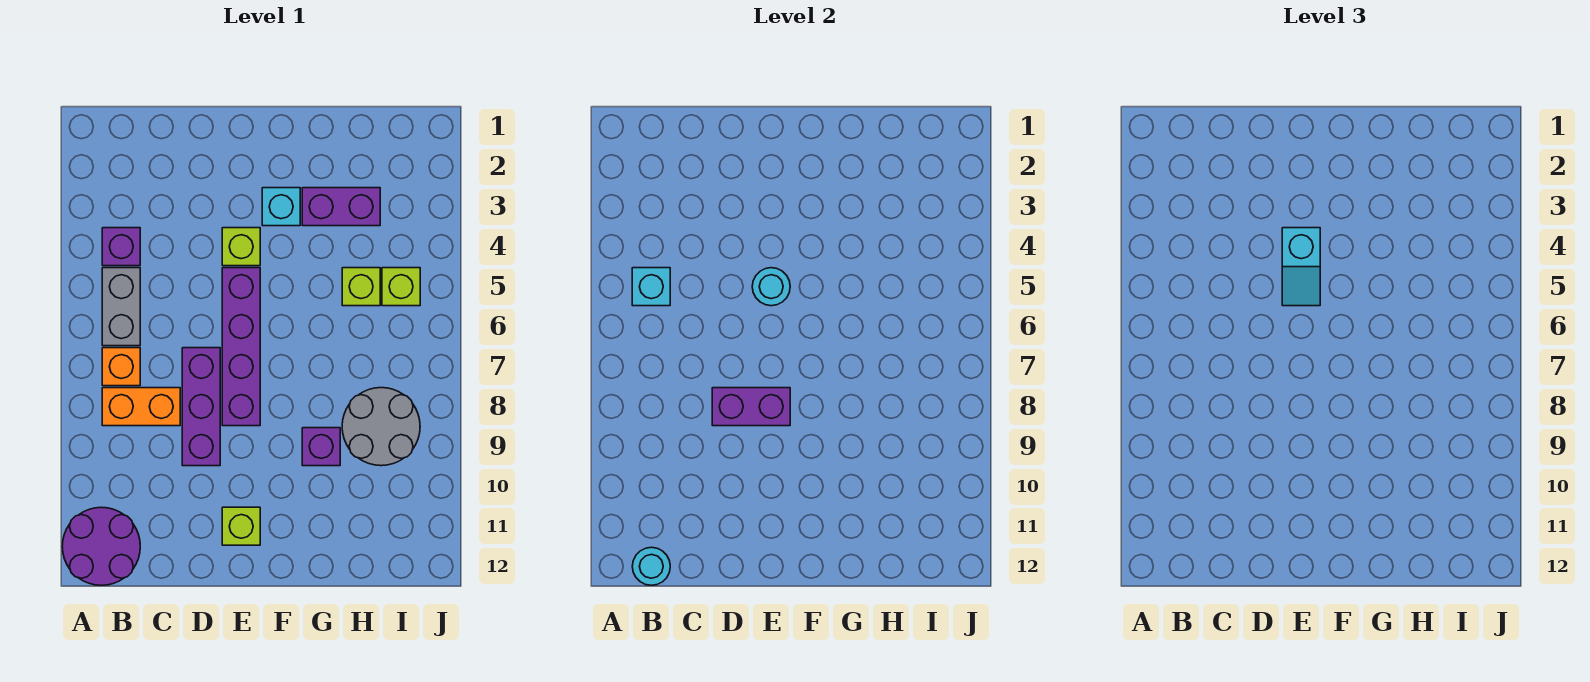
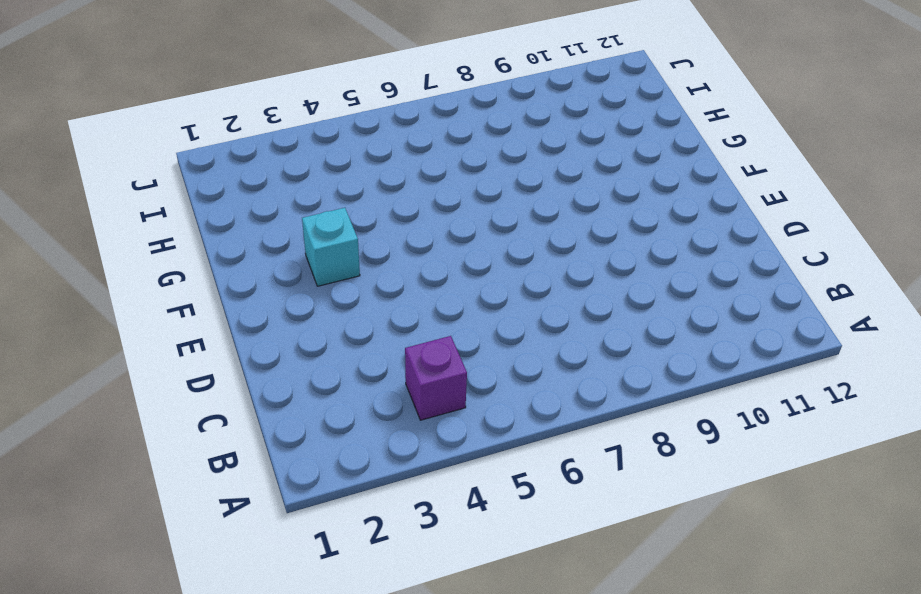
none -> purple round brick A11:B12 level 1
none -> grey brick B5:B6 level 1
none -> orange brick B7 level 1

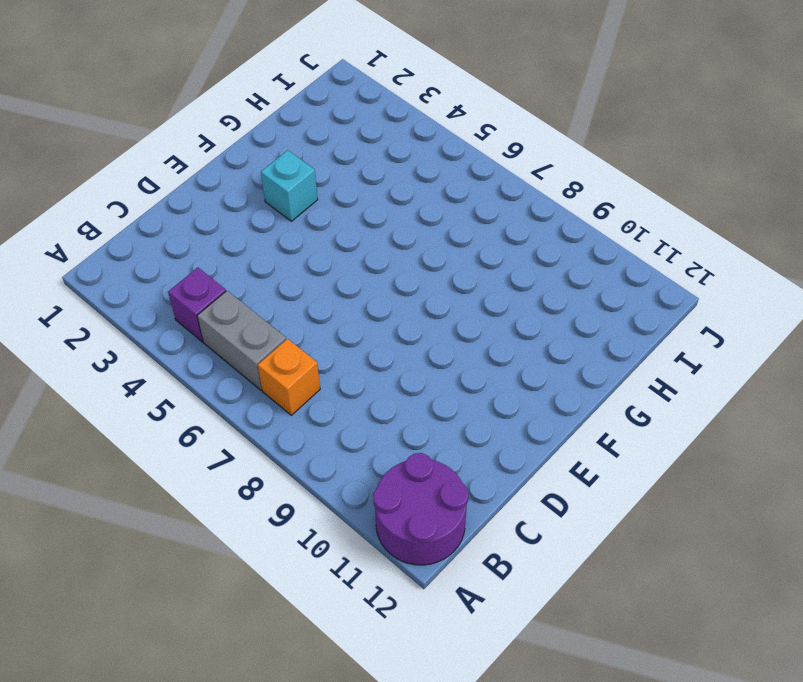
none -> orange brick B8:C8 level 1
none -> purple brick D7:D9 level 1
none -> lime brick E4 level 1

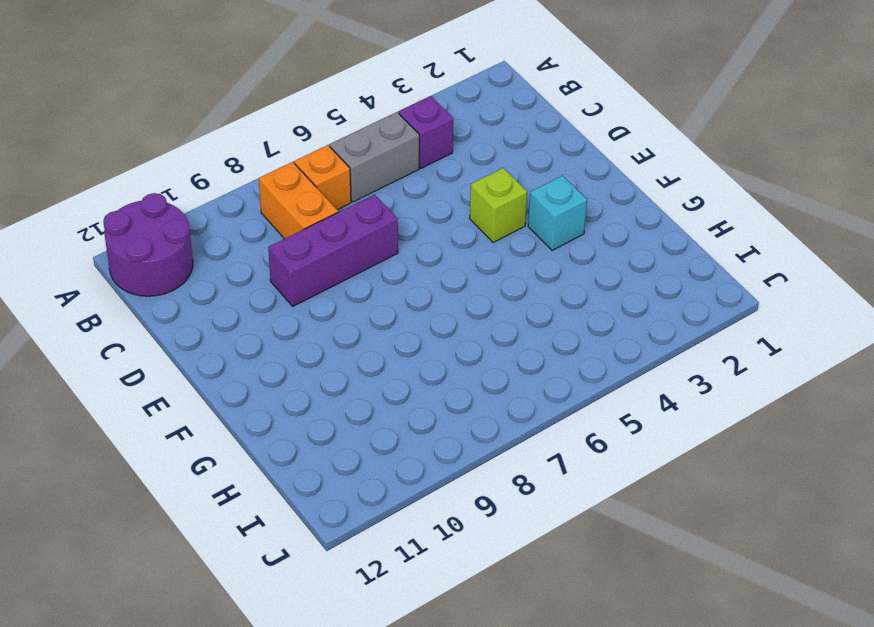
none -> purple brick E5:E8 level 1
none -> lime brick E11 level 1
none -> purple brick G3:H3 level 1

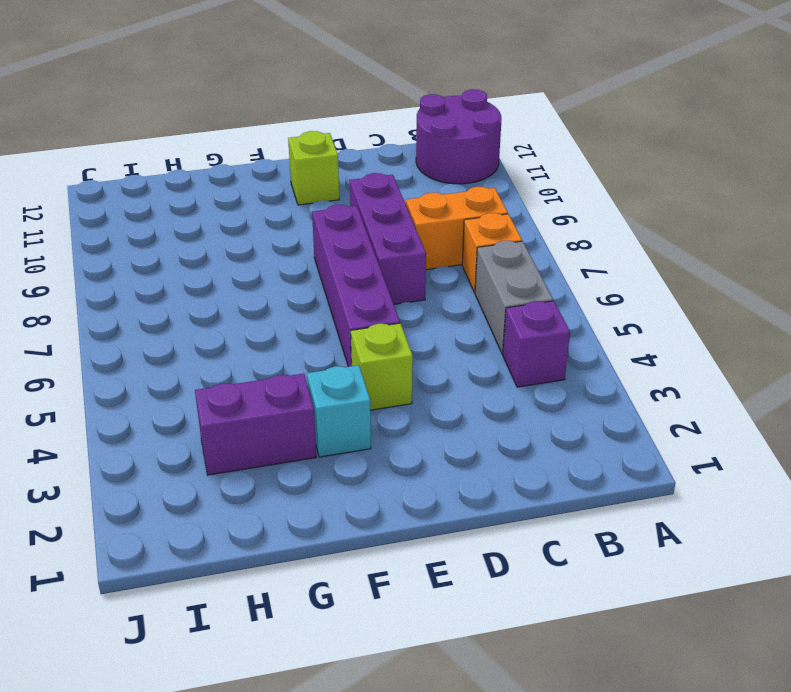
none -> purple brick G9 level 1
none -> lime brick H5 level 1
none -> grey round brick H8:I9 level 1

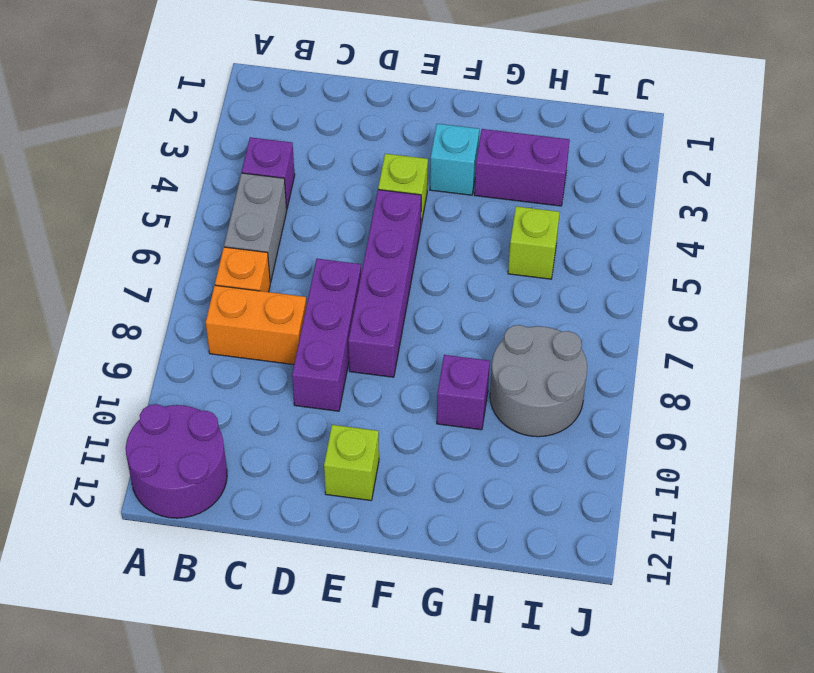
none -> lime brick I5 level 1
none -> cyan brick B5 level 2
none -> cyan round brick B12 level 2

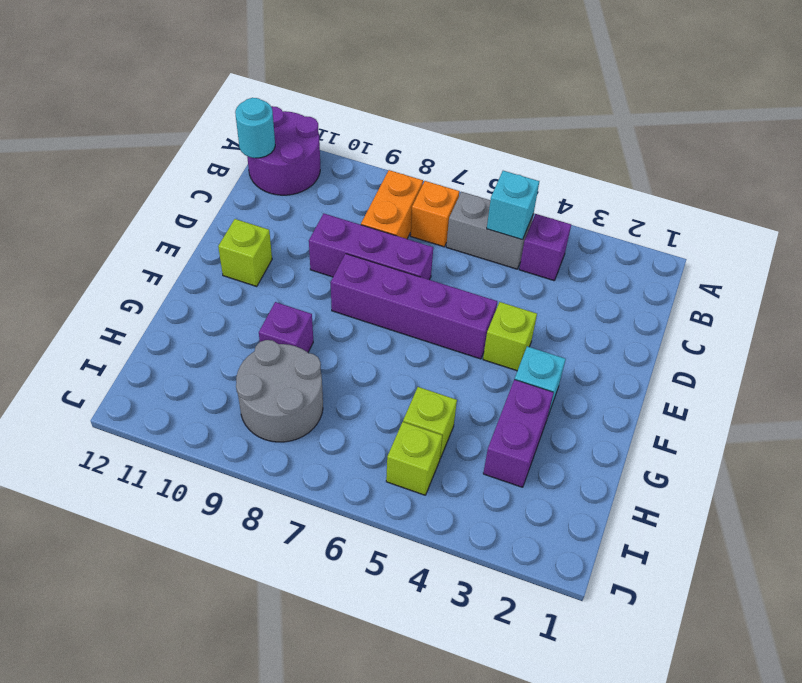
none -> purple brick D8:E8 level 2
none -> cyan round brick E5 level 2
none -> cyan slope E4:E5 level 3 top 4

